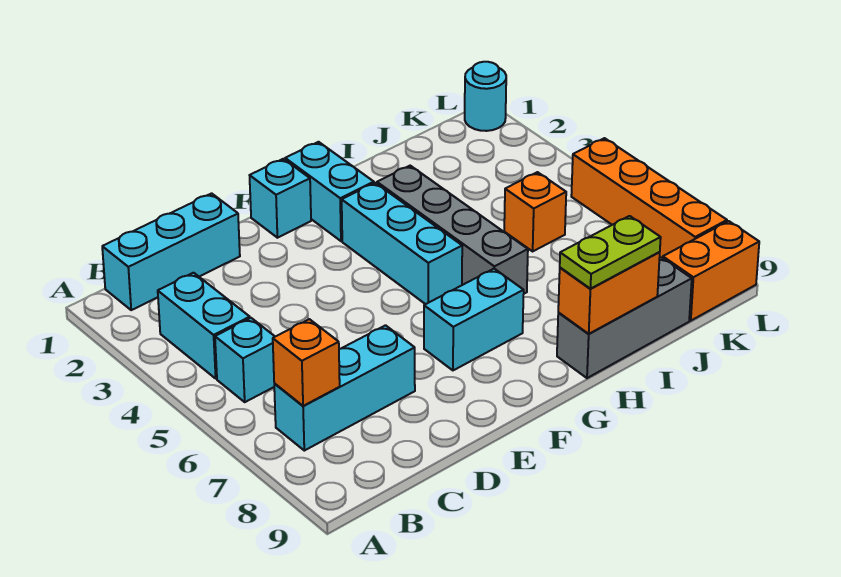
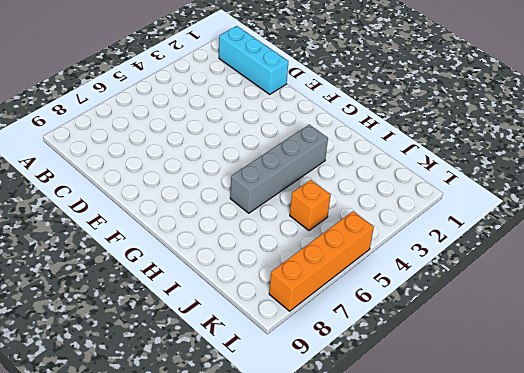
none -> cyan brick B3:B4 level 1
none -> cyan brick B5 level 1
none -> cyan brick B7:D7 level 1

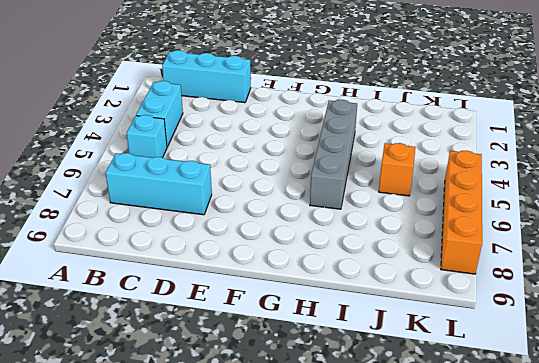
none -> cyan brick F1 level 1
none -> cyan brick F7:G7 level 1
none -> cyan brick G1:G2 level 1

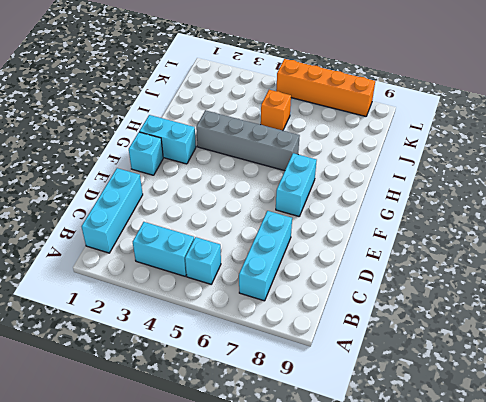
none -> cyan brick G3:G5 level 1
none -> grey brick H9:J9 level 1
none -> orange brick K9:L9 level 1

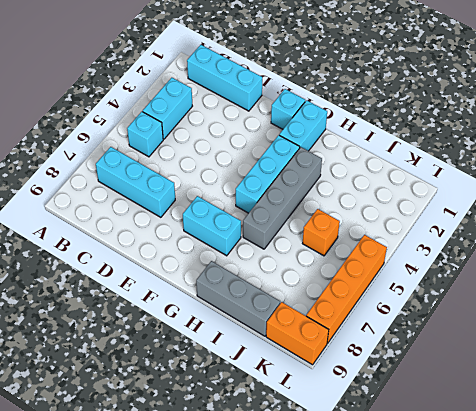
none -> cyan round brick L1 level 1
none -> orange brick B7 level 2
none -> orange brick H9:I9 level 2

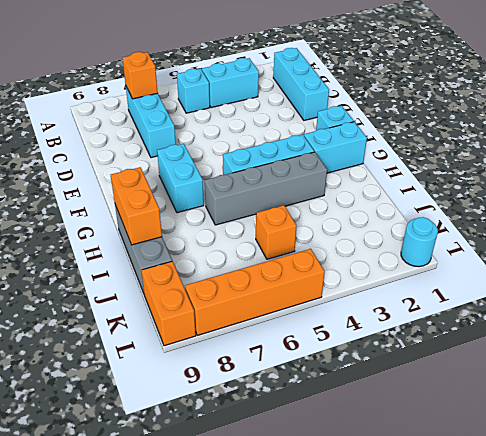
none -> lime plate H9:I9 level 3

